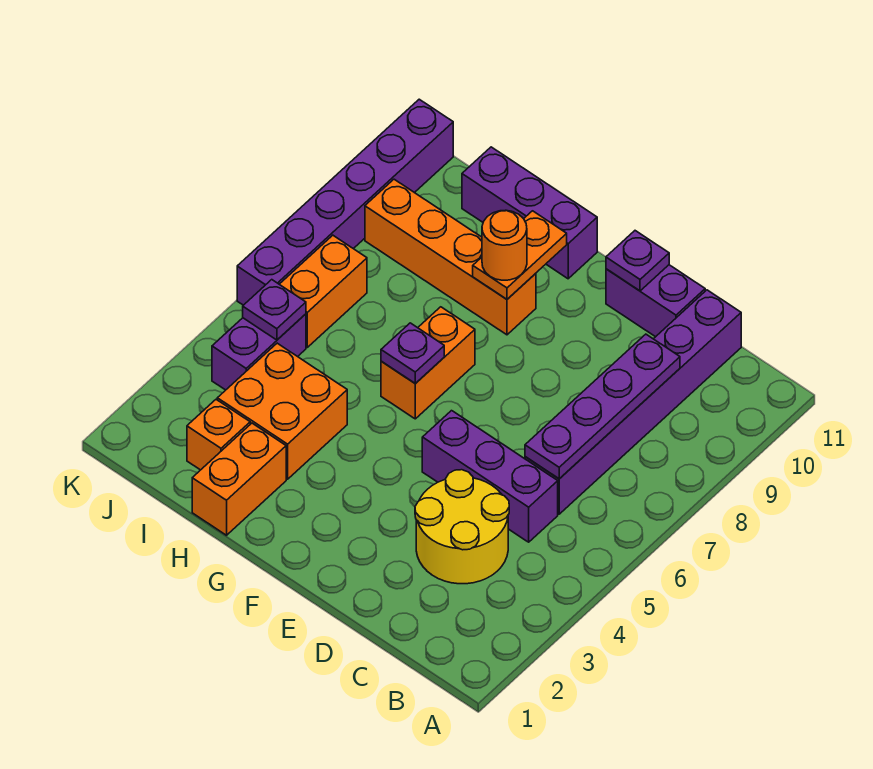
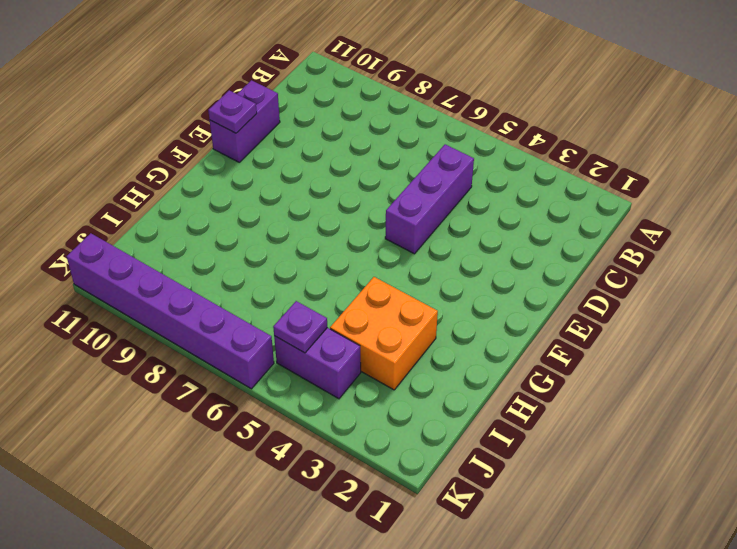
none -> yellow round brick C3:D4 level 1
none -> purple brick C6:C11 level 1
none -> orange brick G6:G7 level 1

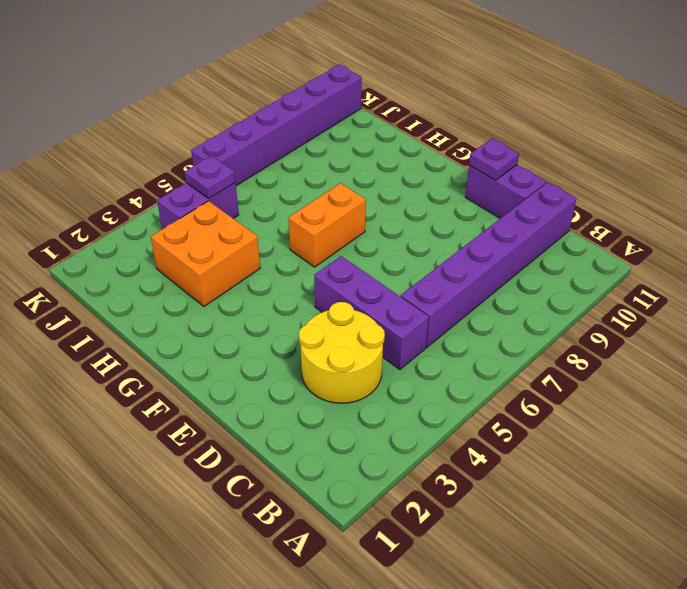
none -> orange brick G9:J9 level 1
none -> purple brick G11:I11 level 1
none -> orange brick H1:H2 level 1

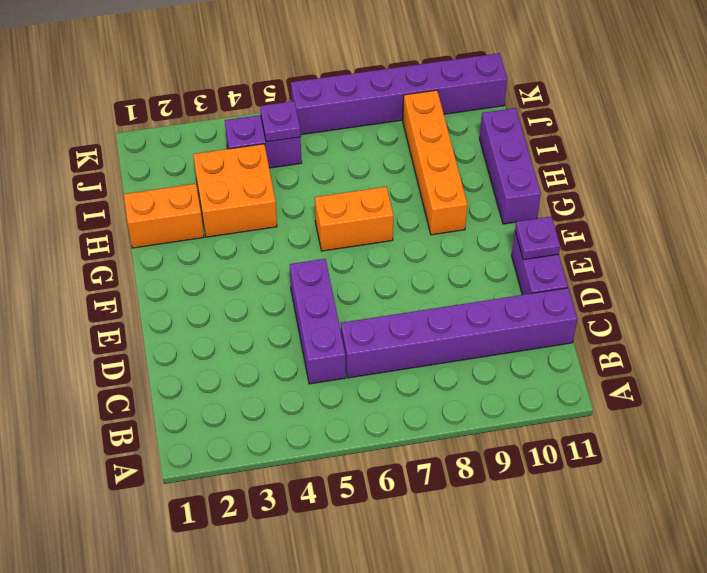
none -> yellow round brick C3:D4 level 1
none -> orange brick I2 level 1
none -> orange brick J6:J7 level 1

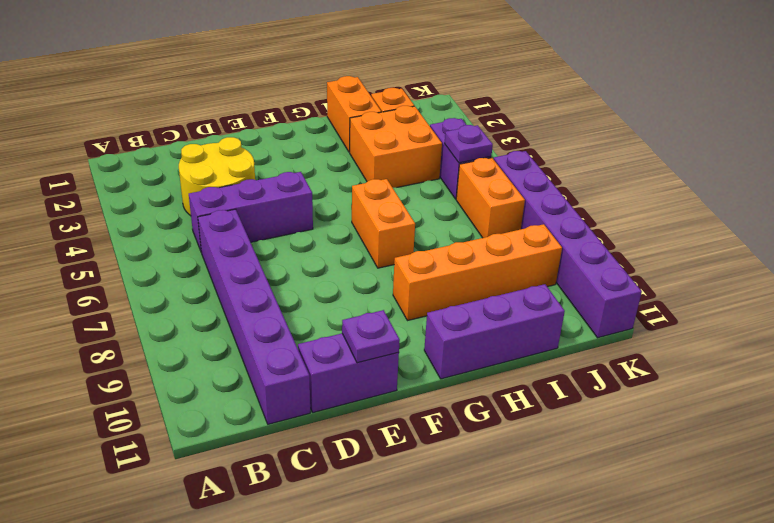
none -> purple plate C6:C9 level 2
none -> purple plate G6 level 2
none -> orange plate G9:G10 level 2

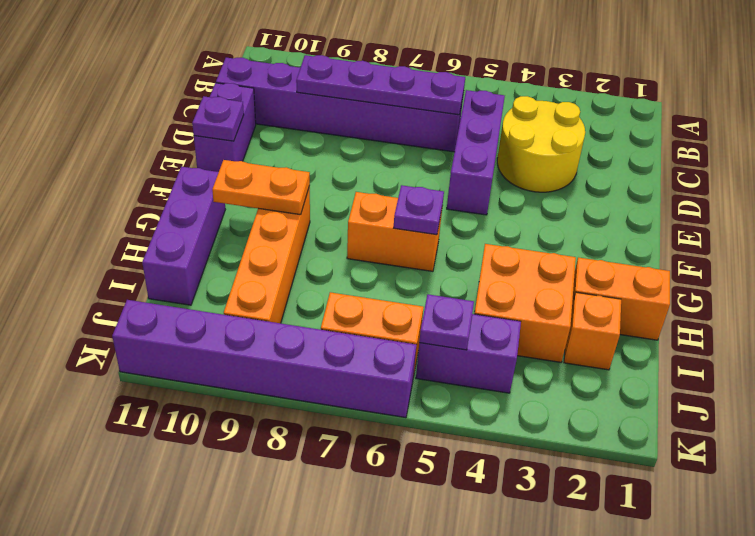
none -> orange round brick G9 level 3

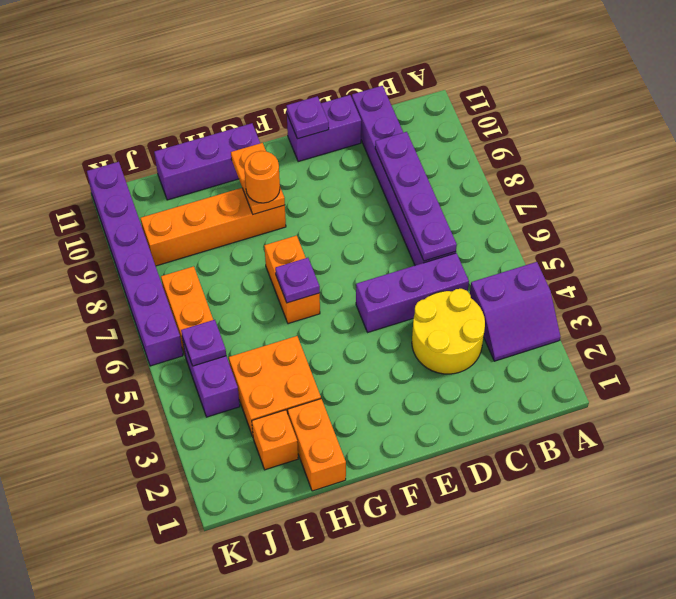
purple slope A3:B4 level 1 top 4 -> none

